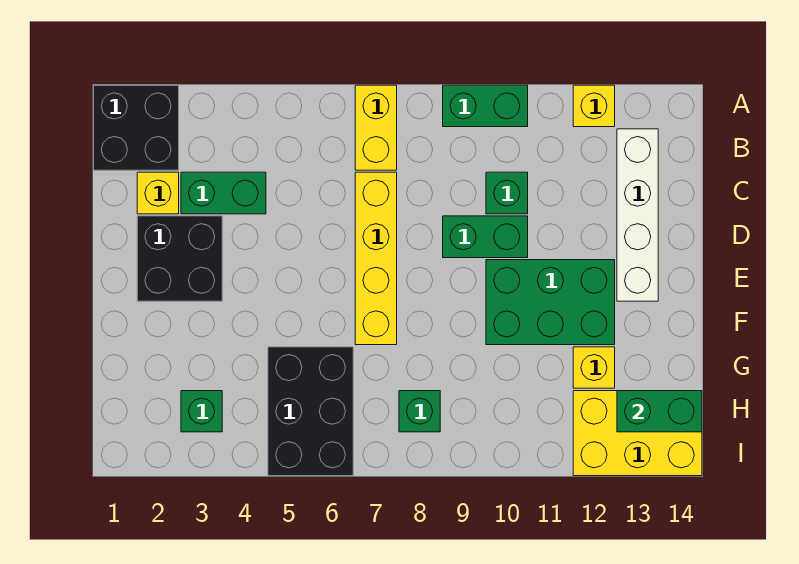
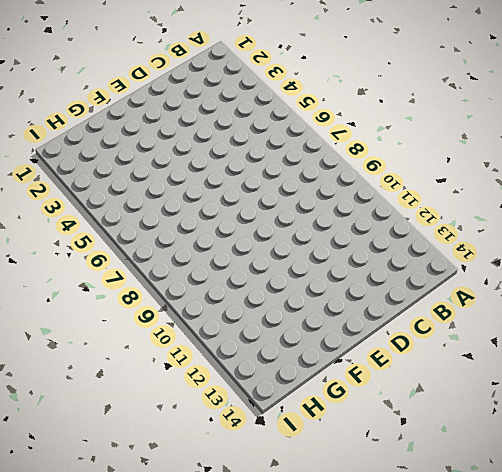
none -> black brick A1:B2 level 1
none -> yellow brick A7:B7 level 1
none -> green brick A9:A10 level 1

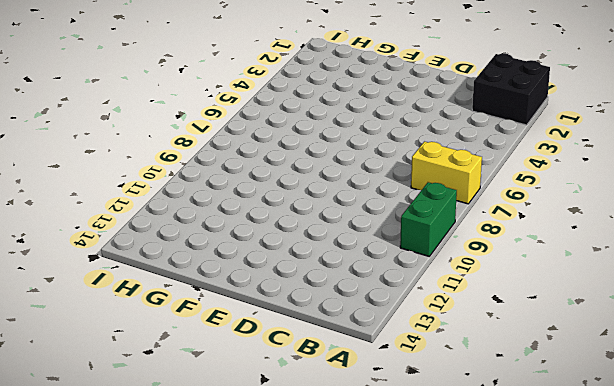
none -> yellow brick A12 level 1
none -> white brick B13:E13 level 1
none -> yellow brick C2 level 1

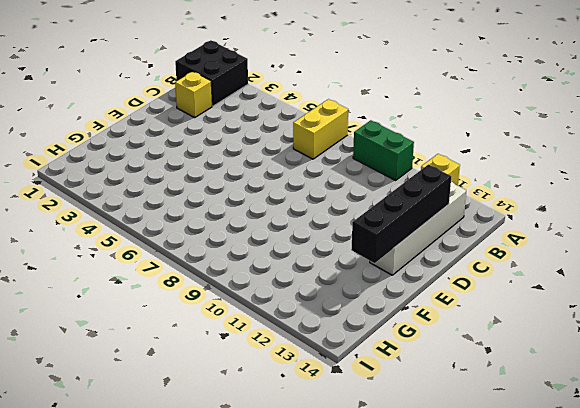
black brick C13:F13 level 2 -> none
none -> green brick C3:C4 level 1
none -> yellow brick C7:F7 level 1
none -> green brick C10 level 1

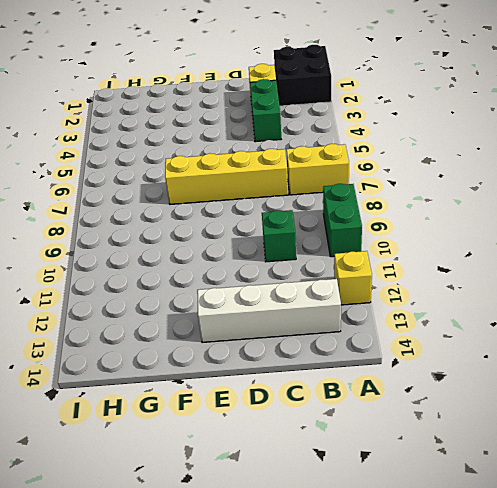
none -> black brick D2:E3 level 1
none -> green brick D9:D10 level 1
none -> green brick E10:F12 level 1

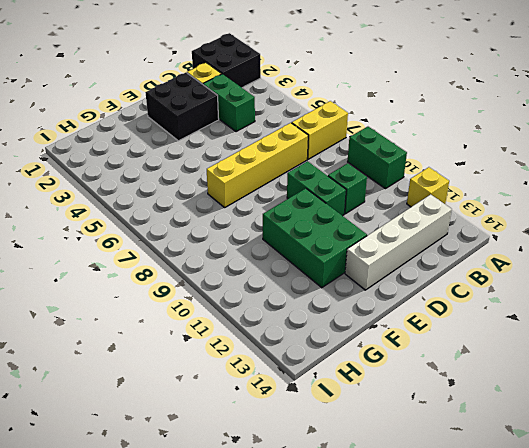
none -> black brick G5:I6 level 1
none -> yellow brick G12 level 1
none -> green brick H3 level 1

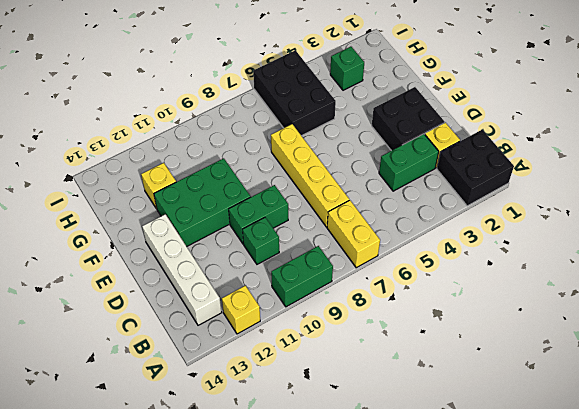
none -> green brick H8 level 1
none -> yellow brick H12:I14 level 1
none -> green brick H13:H14 level 2

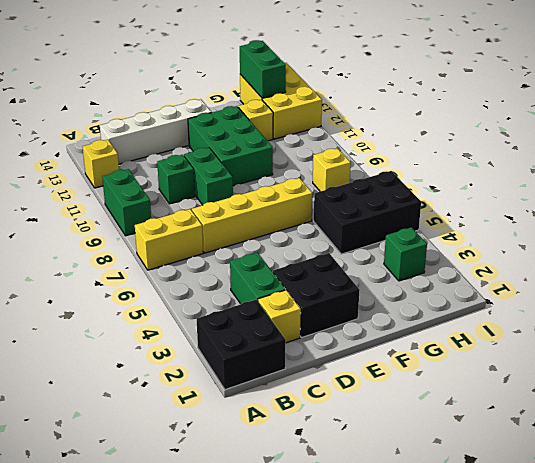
yellow brick H8 level 1 -> green brick H8 level 1

